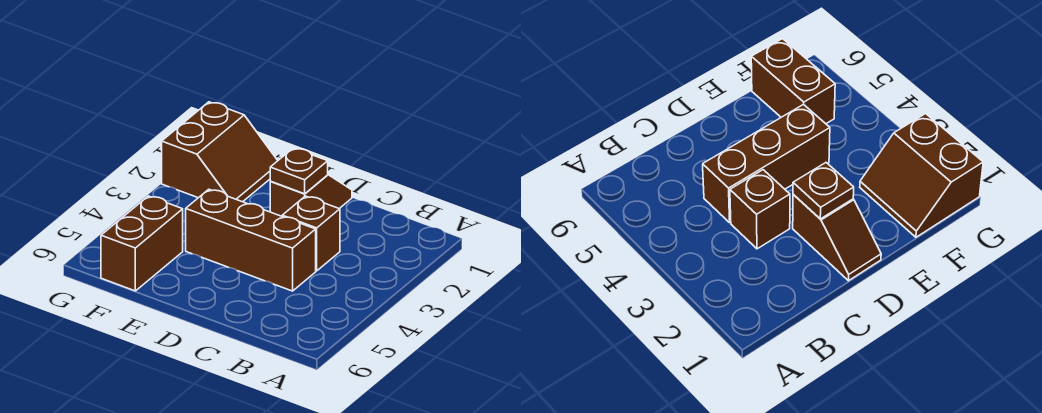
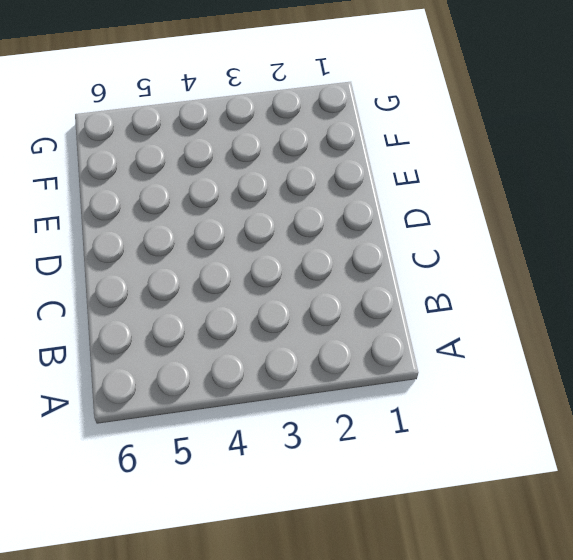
none -> brown brick C3 level 1
none -> brown brick C4:E4 level 1

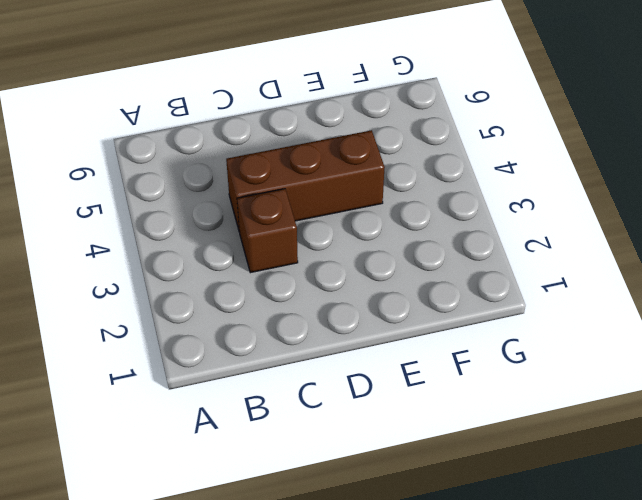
none -> brown slope D1:D2 level 1 top 2
none -> brown slope F1:G2 level 1 top G

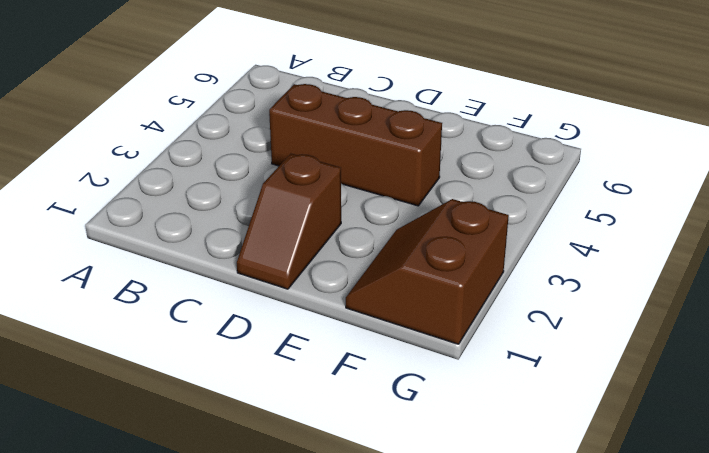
none -> brown brick C3 level 1
none -> brown brick F5:F6 level 1

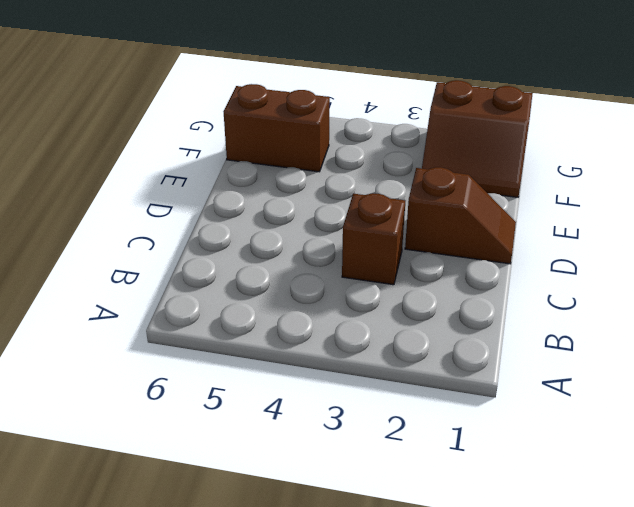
none -> brown brick C4:E4 level 1
none -> brown plate D2 level 2

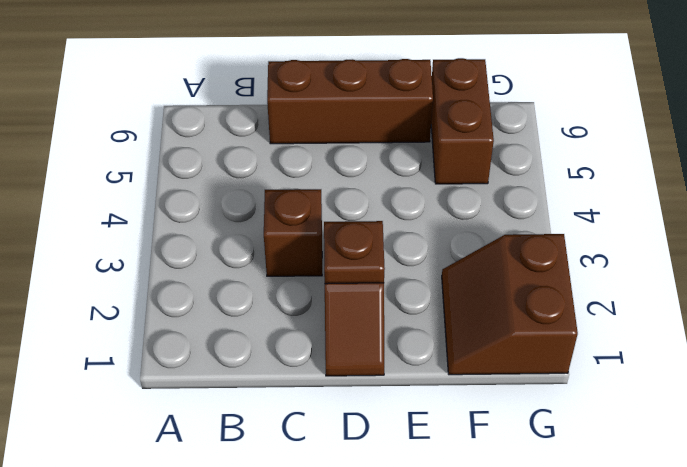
brown brick C6:E6 level 1 -> brown brick C4:E4 level 1

